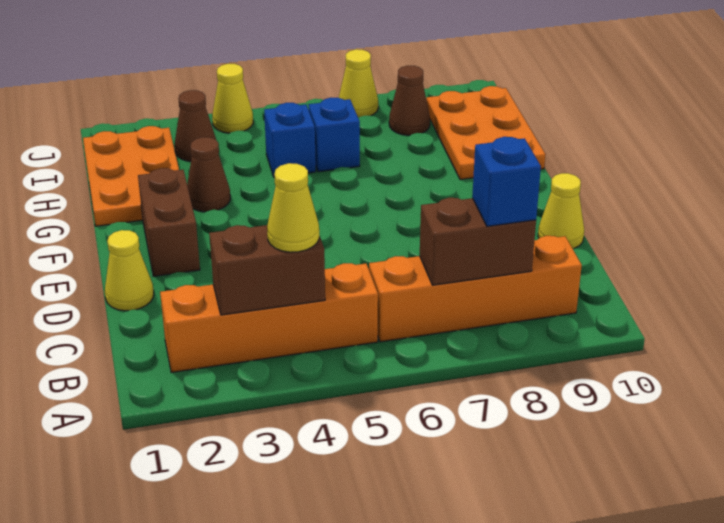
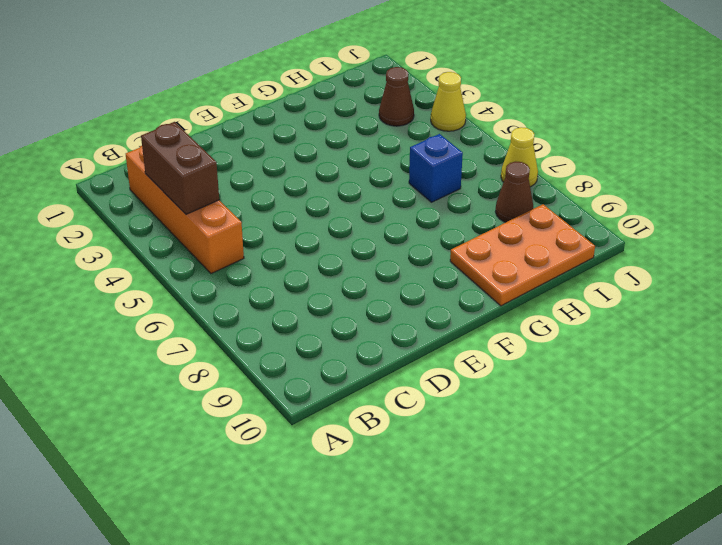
none -> orange brick B6:B9 level 1
none -> yellow cone D1 level 1
none -> yellow cone D10 level 1

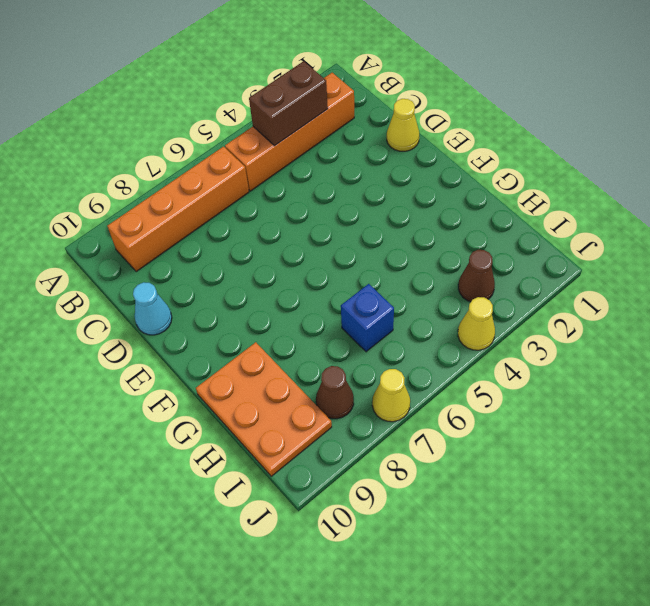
cyan cone D10 level 1 -> yellow cone D10 level 1
none -> brown brick E2:F2 level 1
none -> orange plate G1:I2 level 1
none -> brown cone G3 level 1

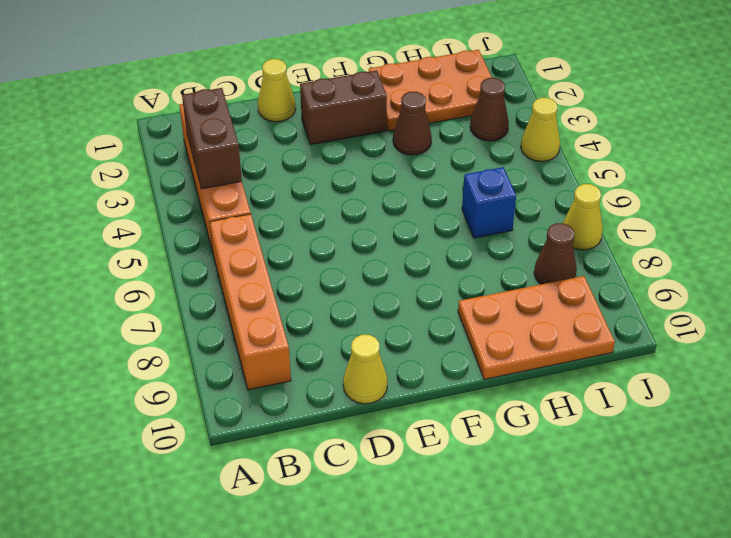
none -> blue brick H5 level 1
none -> brown brick B7:B8 level 2
none -> yellow cone B4 level 3

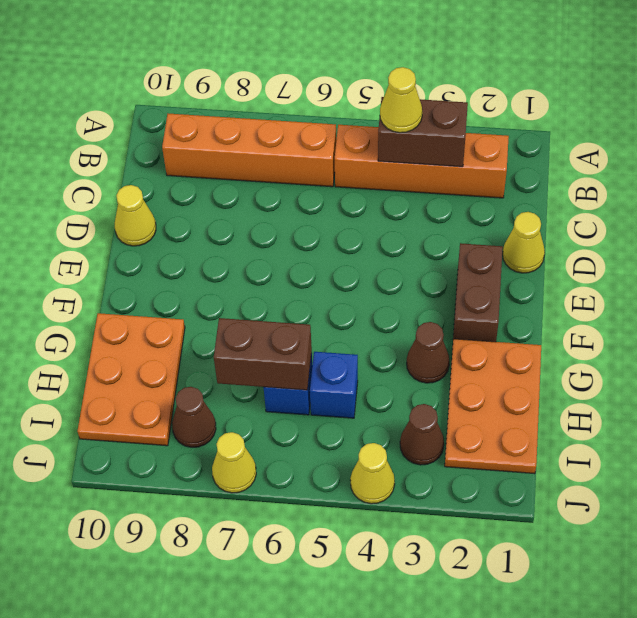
brown brick H6:H7 level 2 -> brown brick B7:B8 level 2
none -> blue brick B8 level 3

